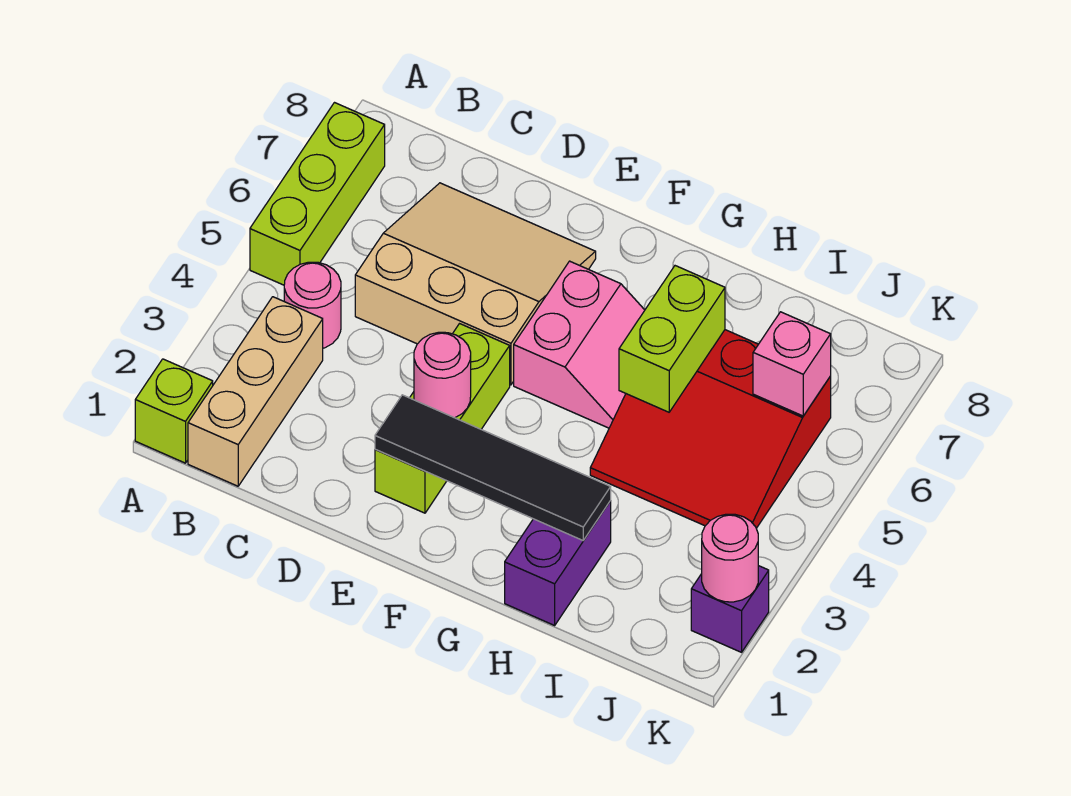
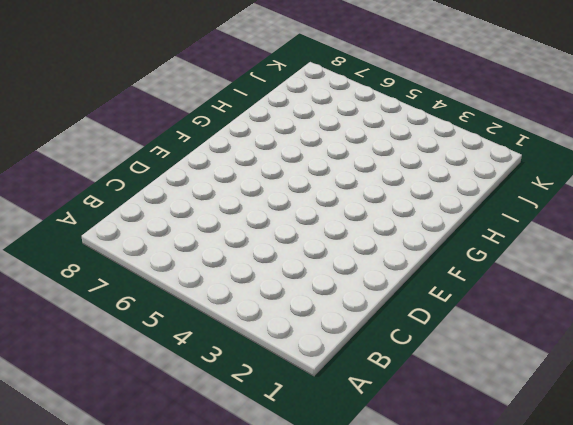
none -> lime brick A1 level 1
none -> lime brick A5:A7 level 1
none -> tan brick B1:B3 level 1

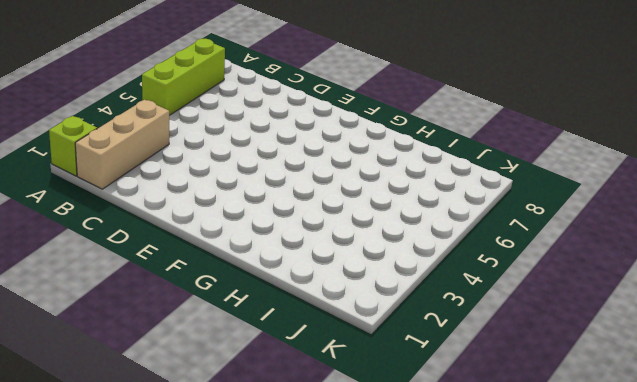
none -> pink round brick B4 level 1
none -> tan slope C5:E7 level 1 top 5
none -> lime brick E2:E4 level 1

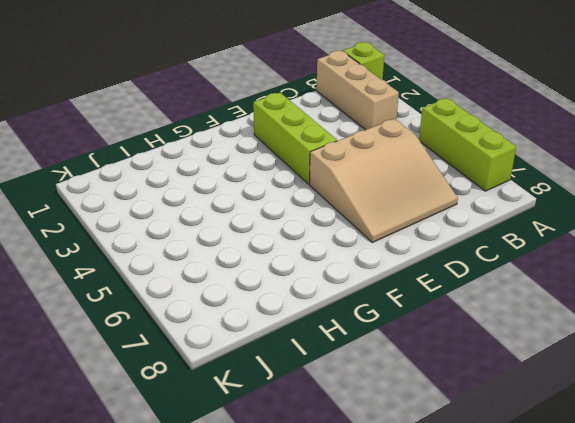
none -> pink round brick B4 level 1
none -> pink slope F5:G6 level 1 top F
none -> purple brick H1:H2 level 1

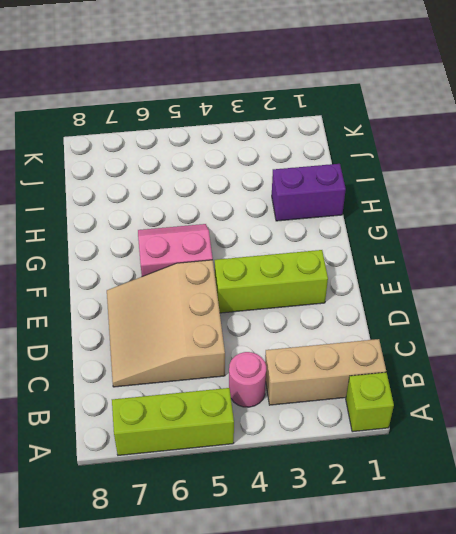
none -> red slope H4:J6 level 1 top 6
none -> purple brick K2 level 1
none -> black tile E2:H2 level 2

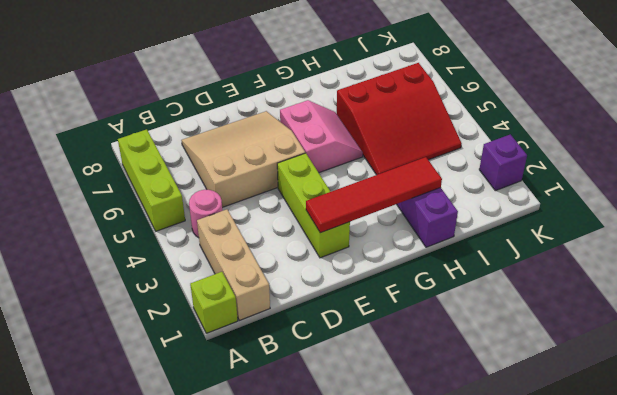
red tile E2:H2 level 2 -> black tile E2:H2 level 2
none -> pink round brick E3 level 2
none -> lime brick H5:H6 level 2
none -> pink brick J6 level 2

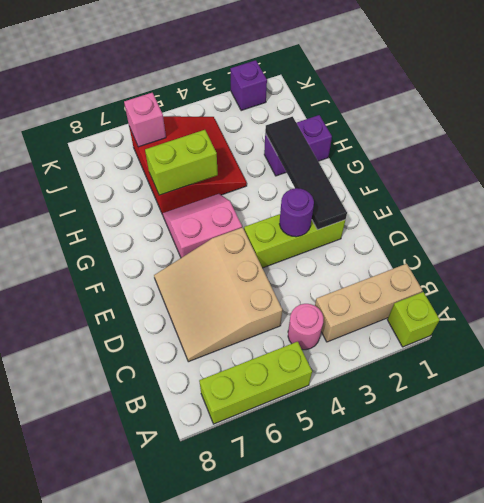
purple round brick E3 level 2 -> pink round brick E3 level 2
none -> pink round brick K2 level 2

